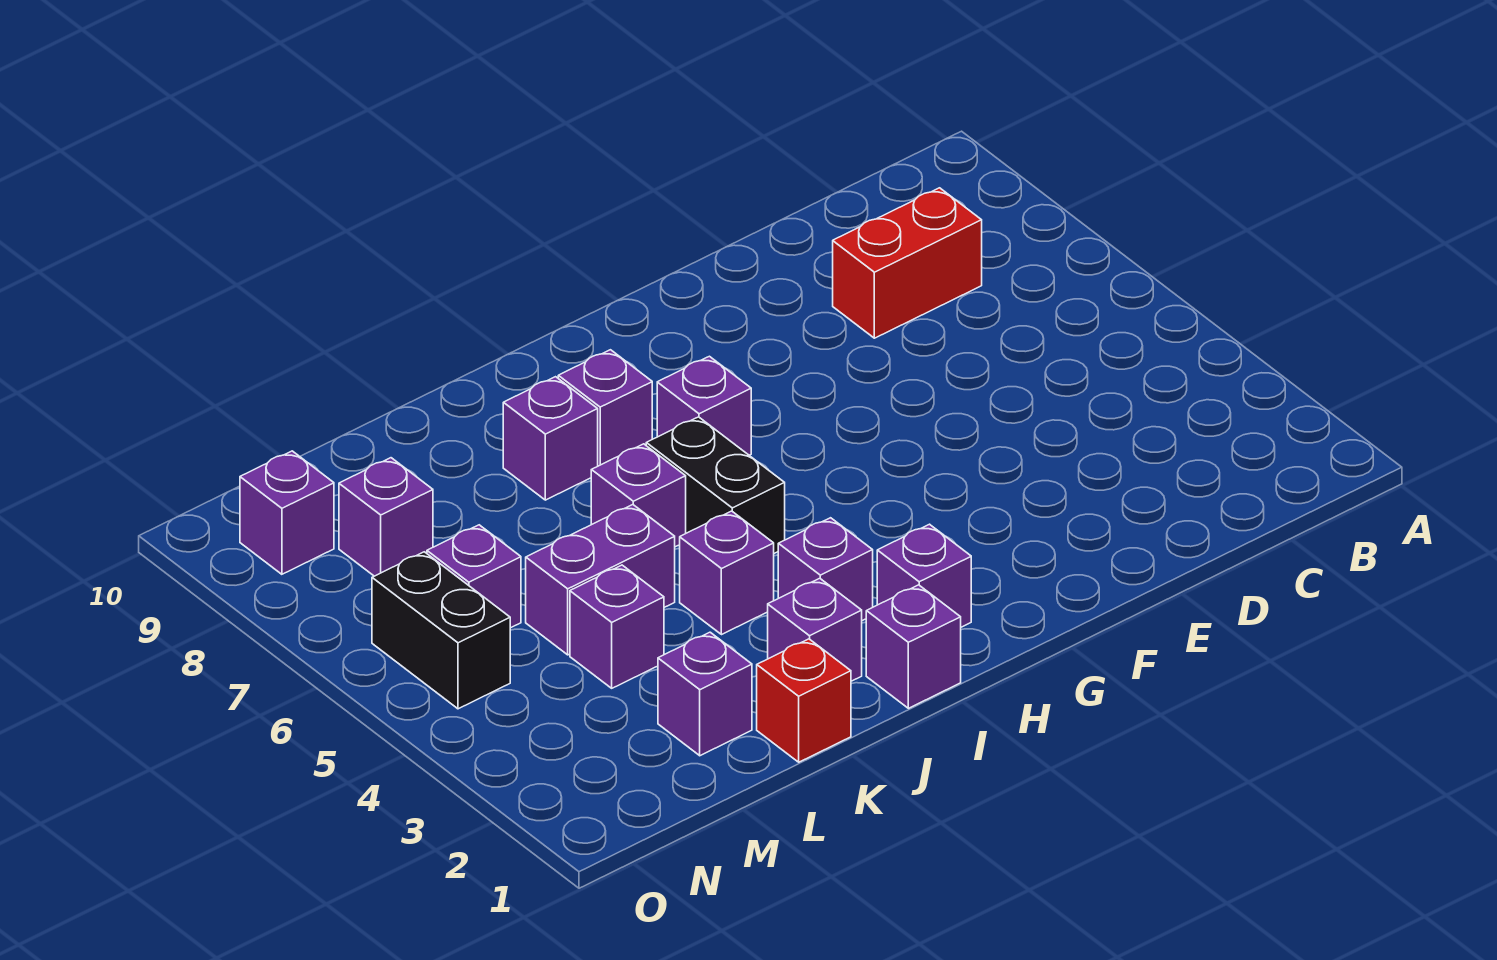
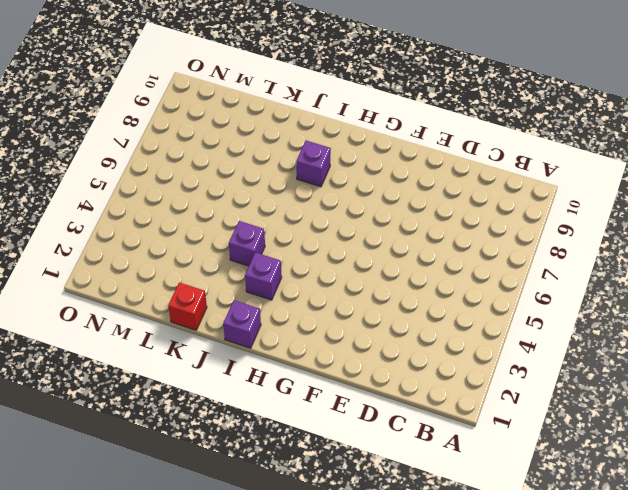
none -> red brick C8:D8 level 1
none -> purple brick H2 level 1
none -> purple brick H7 level 1

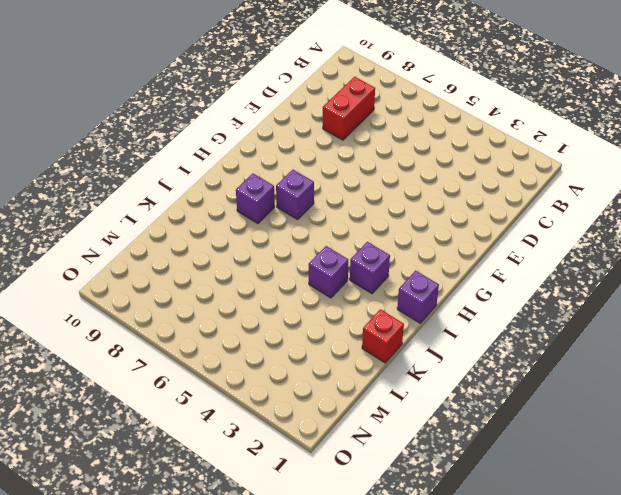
none -> purple brick H2 level 1
none -> black brick I5:I6 level 1
none -> purple brick J2 level 1

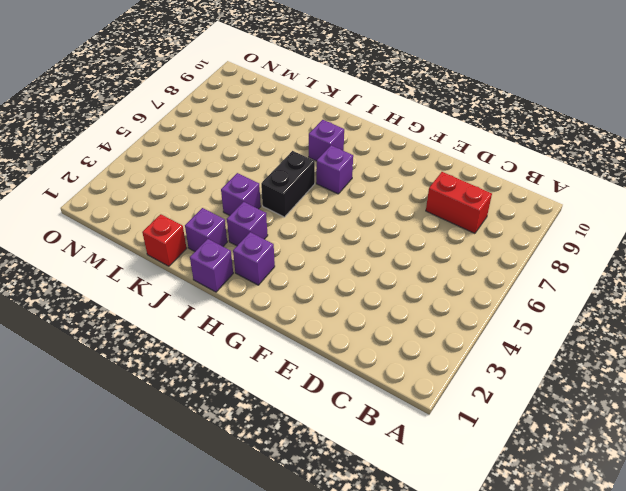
none -> purple brick J6 level 1
none -> purple brick J8 level 1
none -> purple brick K5:L5 level 1

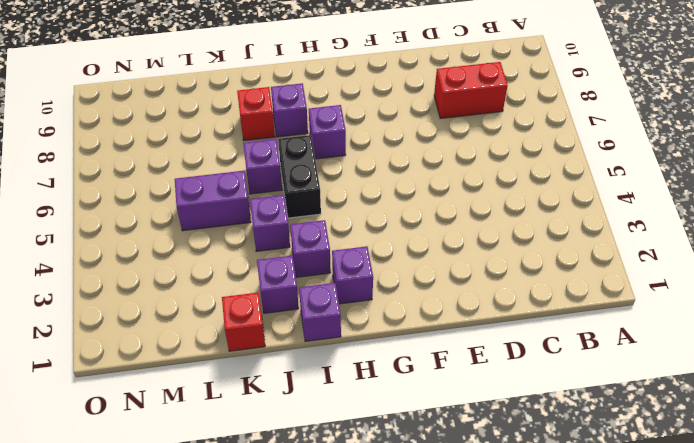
red brick J8 level 1 -> purple brick J8 level 1
none -> purple brick L2 level 1
none -> purple brick L4 level 1
none -> purple brick M6 level 1

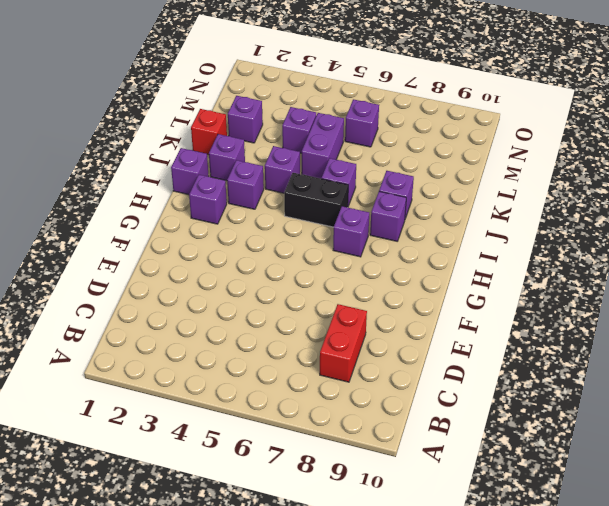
none -> purple brick M8 level 1
none -> black brick N5:N6 level 1
none -> purple brick N9 level 1

